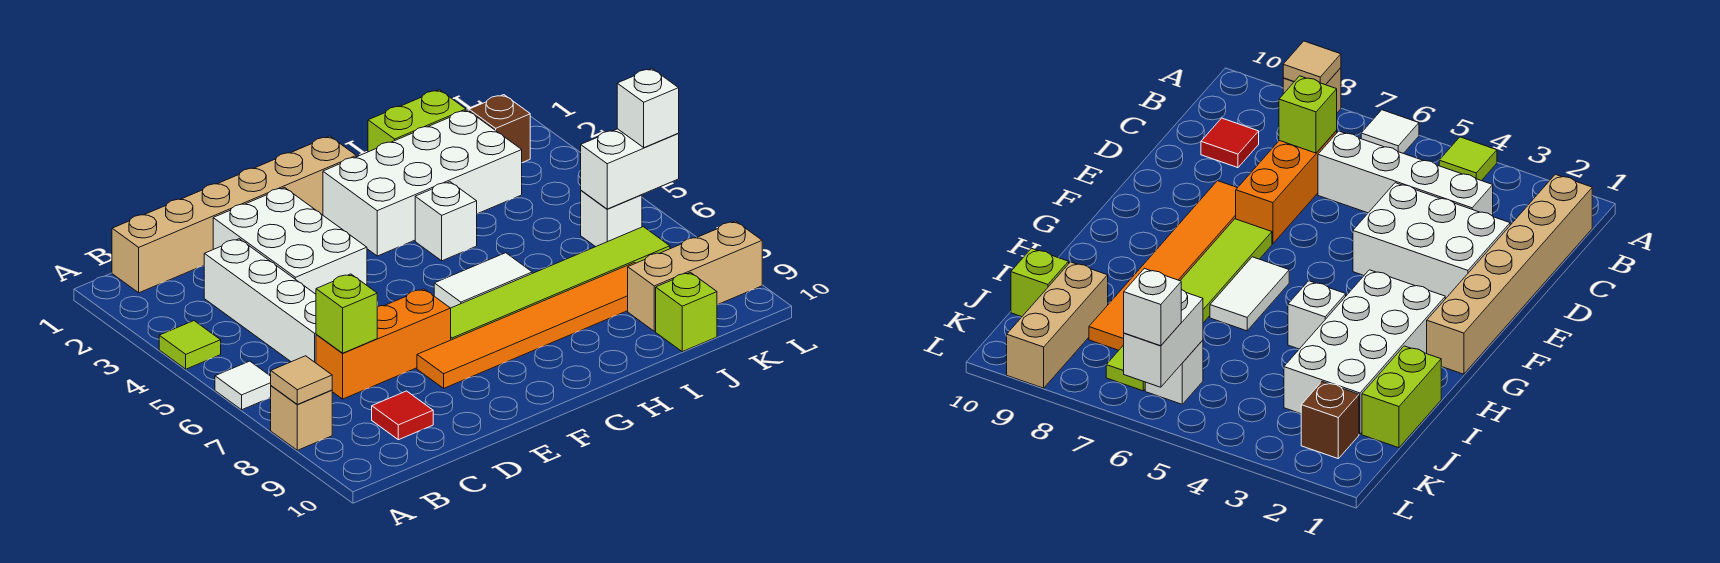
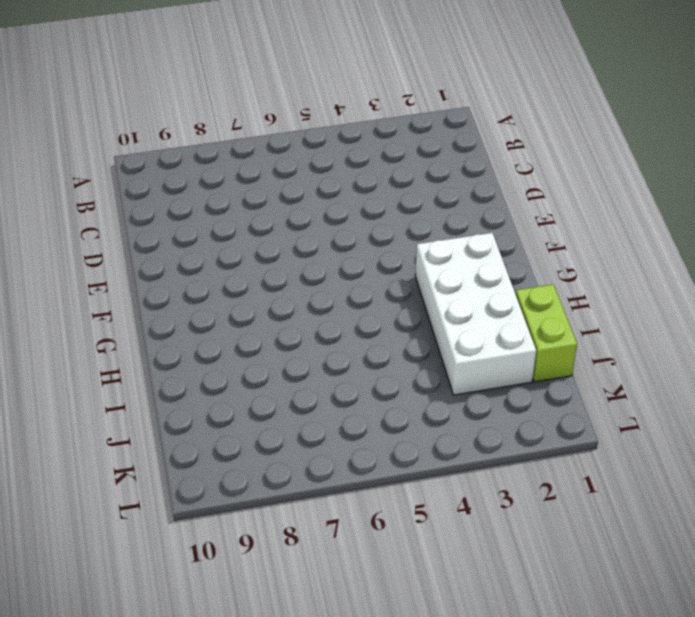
none -> lime tile A4 level 1
none -> white tile A6 level 1
none -> tan brick A8 level 1

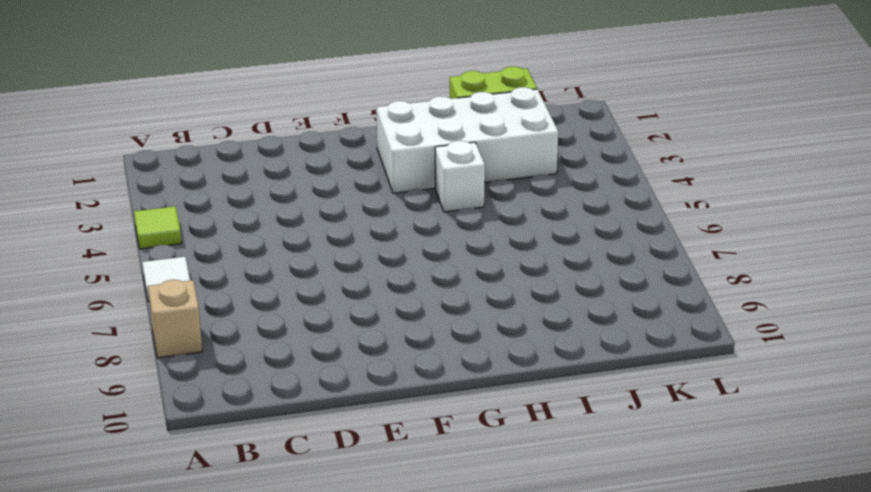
none -> tan brick B1:G1 level 1
none -> white brick C3:C6 level 1
none -> orange brick C7:E7 level 1

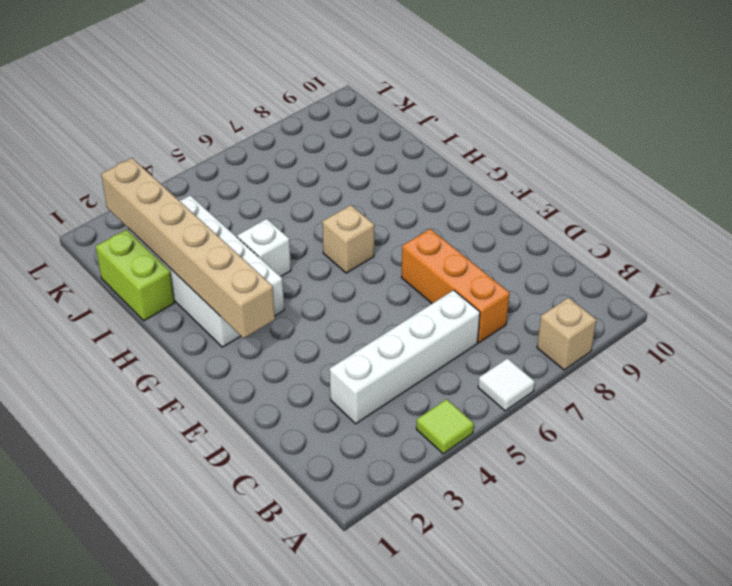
tan brick F2:K2 level 2 -> tan brick B1:G1 level 1
tan brick G6 level 1 -> white tile G6:H6 level 1
none -> red tile C9 level 1
none -> white brick D2:E4 level 1
none -> orange tile E8:J8 level 1

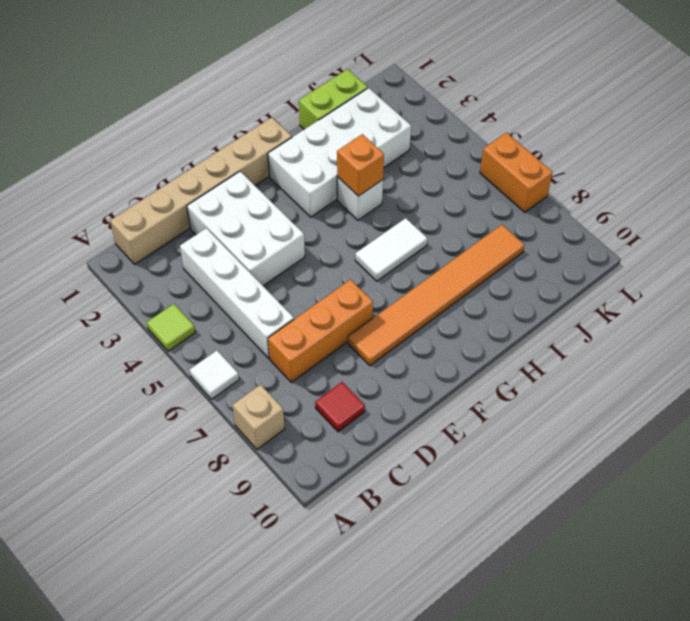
orange brick H4 level 2 -> none
orange brick L6:L7 level 1 -> none
none -> lime tile F7:K7 level 1
none -> tan brick J9:L9 level 1
none -> lime brick J10 level 1

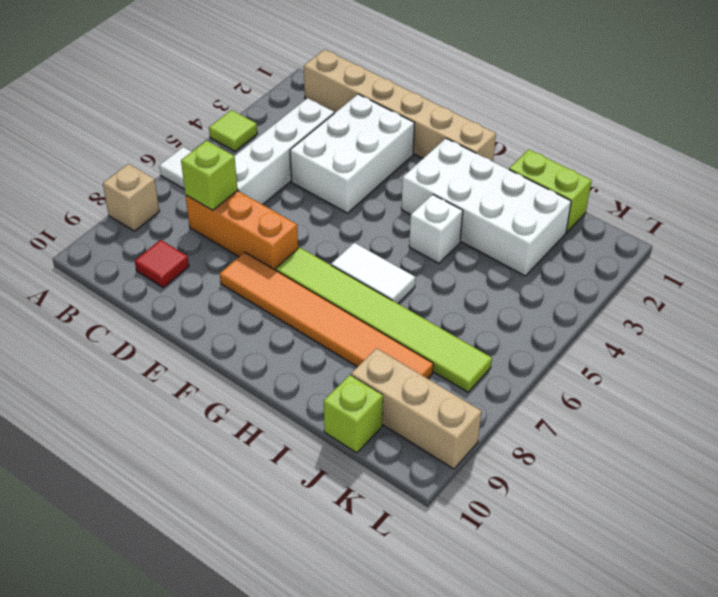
none -> brown brick K2 level 1
none -> white brick K6 level 1
none -> tan tile A8 level 2

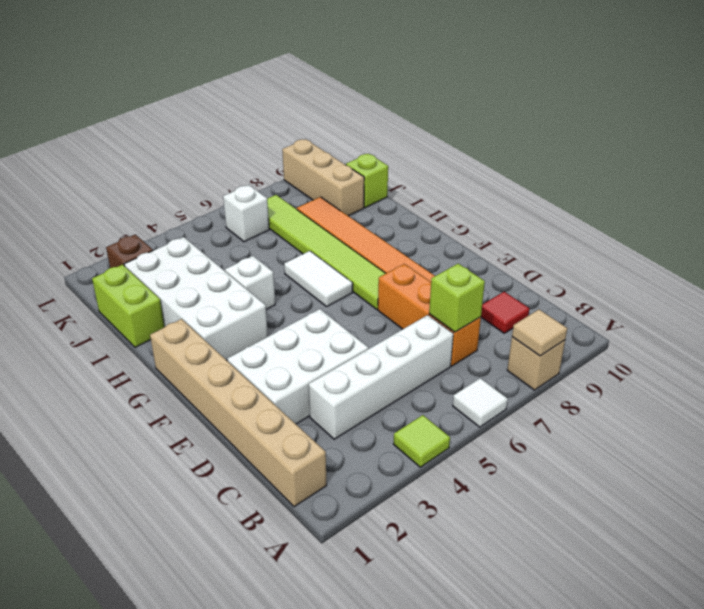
none -> white brick K6:L6 level 2
none -> white brick L6 level 3

